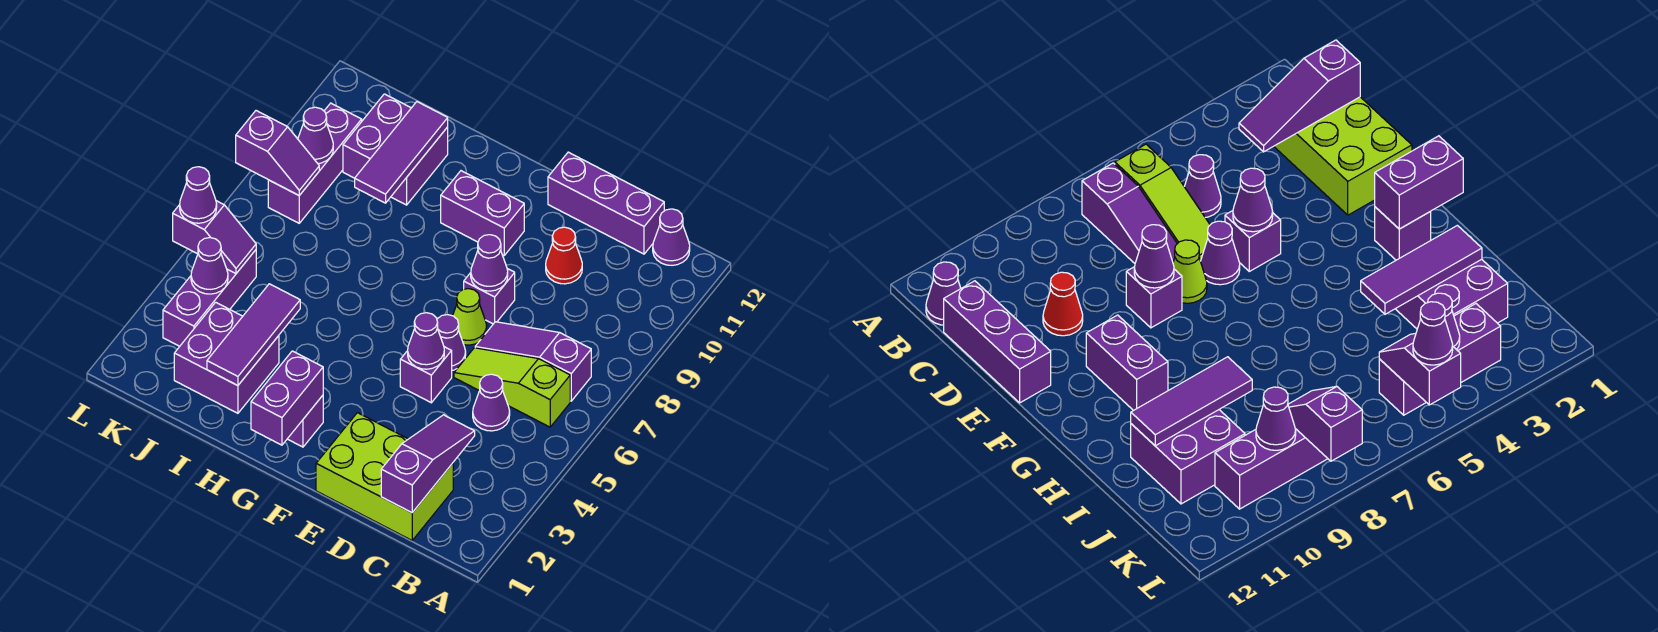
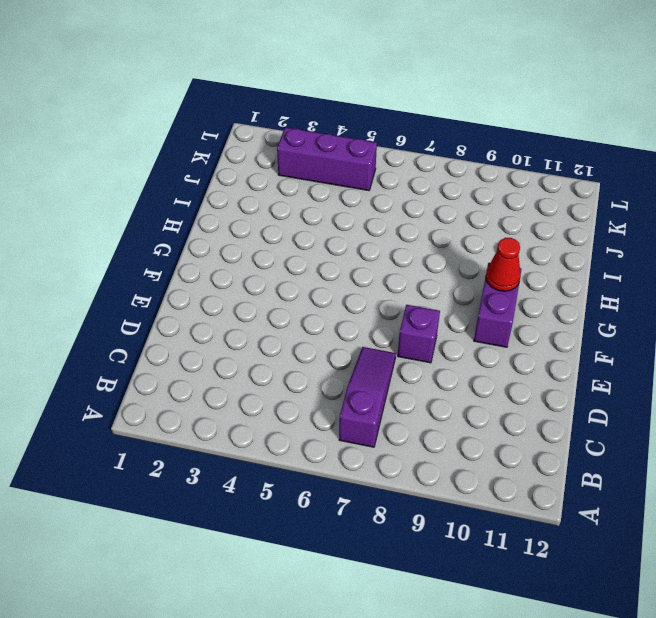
red cone G10 level 2 -> red cone D10 level 1
none -> lime slope B6:D6 level 1 top B
none -> purple cone B12 level 1
none -> lime brick C1:E2 level 1

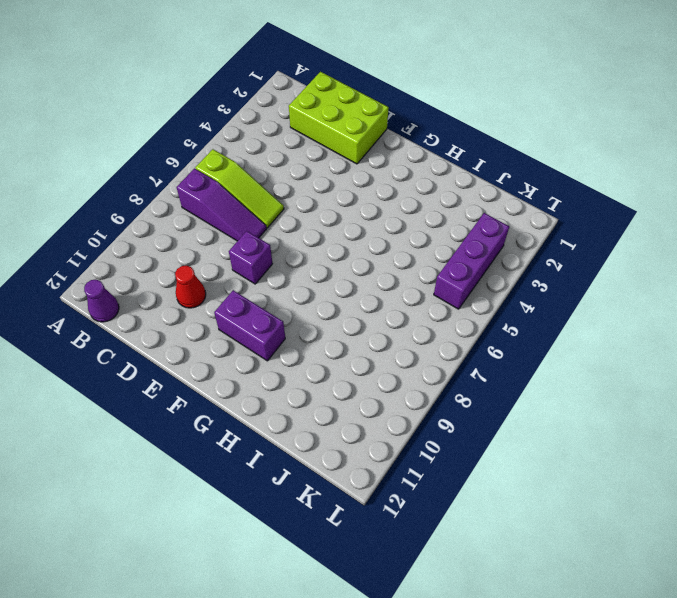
none -> purple cone C5 level 1
none -> purple brick C12:E12 level 1
none -> purple brick E5 level 1

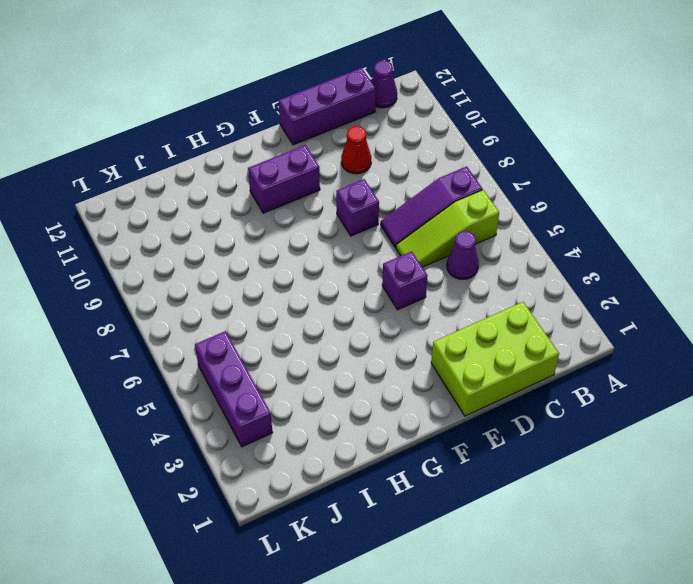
none -> purple cone E6 level 1
none -> lime cone E7 level 1
none -> purple brick G2 level 1

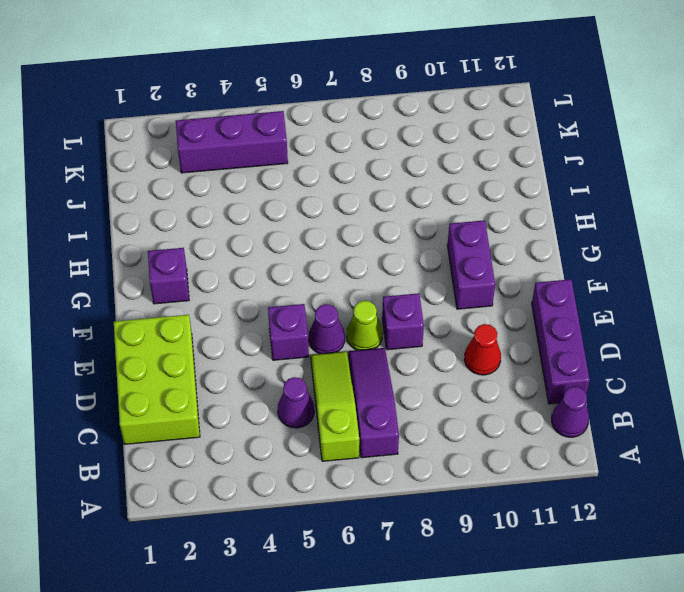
none -> purple brick I2:J3 level 1
none -> purple brick I10:J11 level 1
none -> purple brick K8:K10 level 1

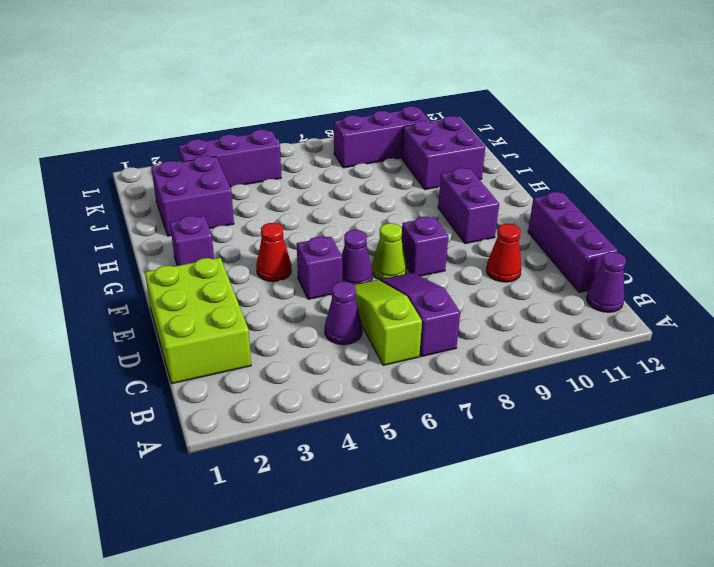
red cone F4 level 1 -> none
none -> purple slope C1:C3 level 2 top 1
none -> purple cone E5 level 2
none -> purple cone E8 level 2

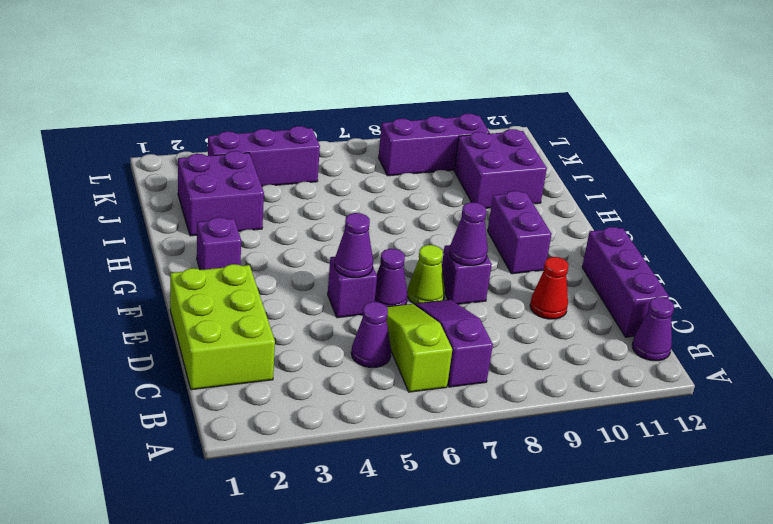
none -> purple slope C1:C3 level 2 top 1
none -> purple brick G1:G2 level 2
none -> purple tile I2:I4 level 2

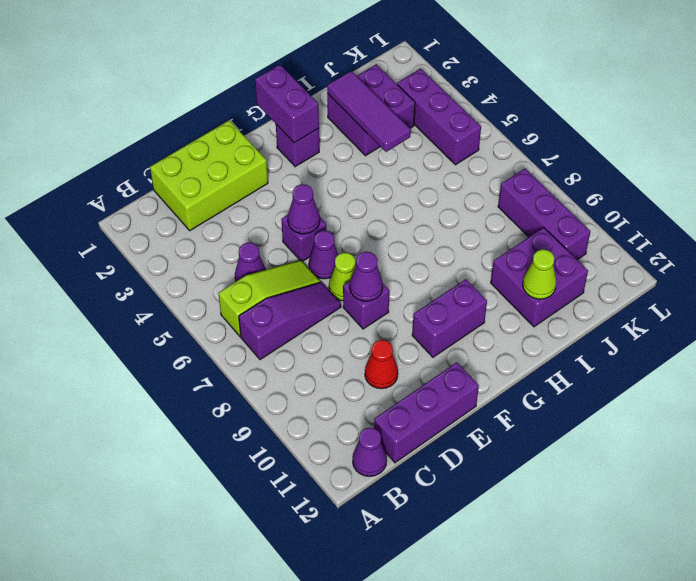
lime cone I11 level 2 -> purple tile I9:I11 level 2
none -> purple slope C1:C3 level 2 top 1
none -> purple cone K4 level 2
none -> purple slope K5:L5 level 2 top L

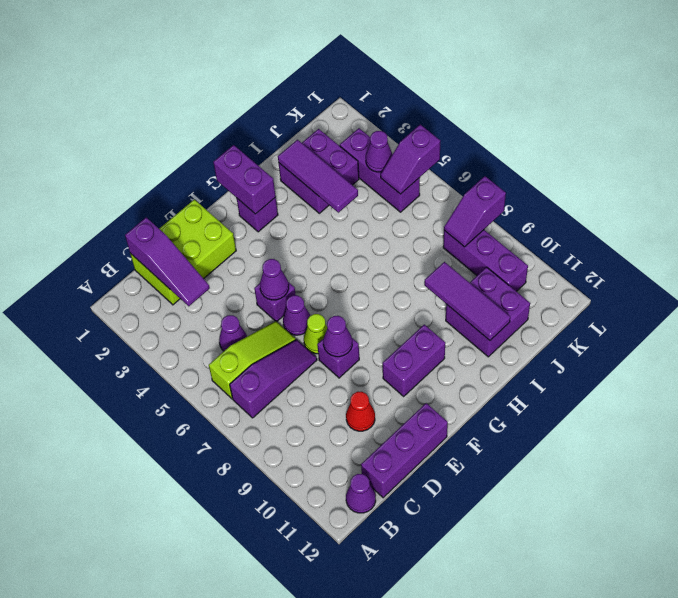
none -> purple cone K9 level 2
none -> purple cone L5 level 3

